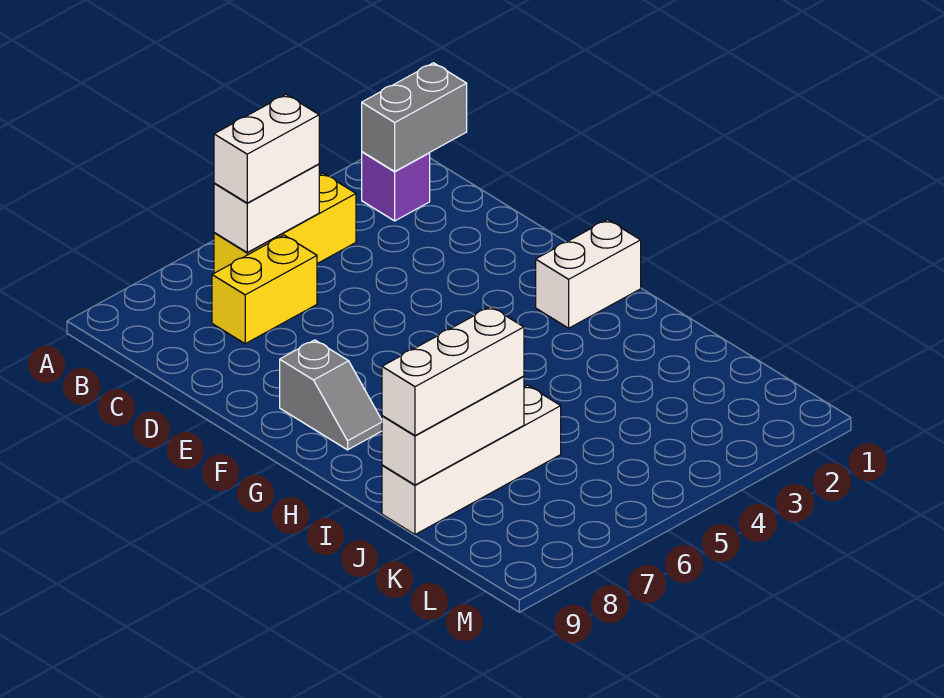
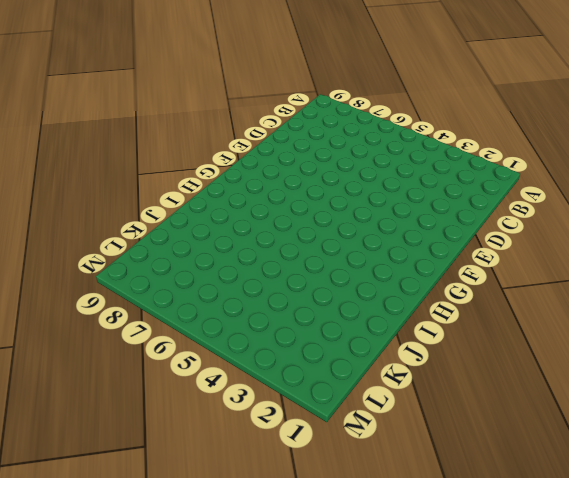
none -> purple brick B2 level 1
none -> yellow brick B4:B6 level 1

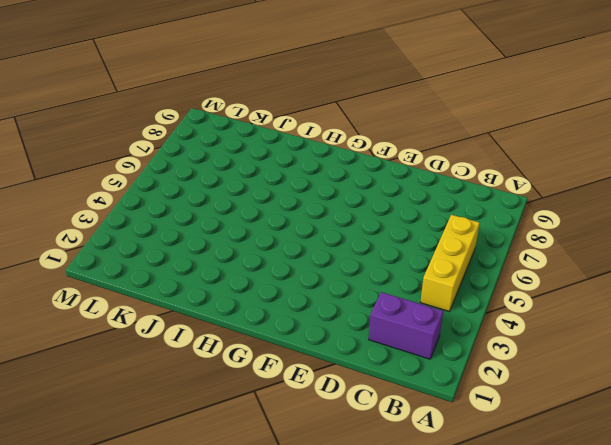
purple brick B2:C2 level 1 -> purple brick B2 level 1
none -> yellow brick C6:C7 level 1
none -> grey slope F8:G8 level 1 top F

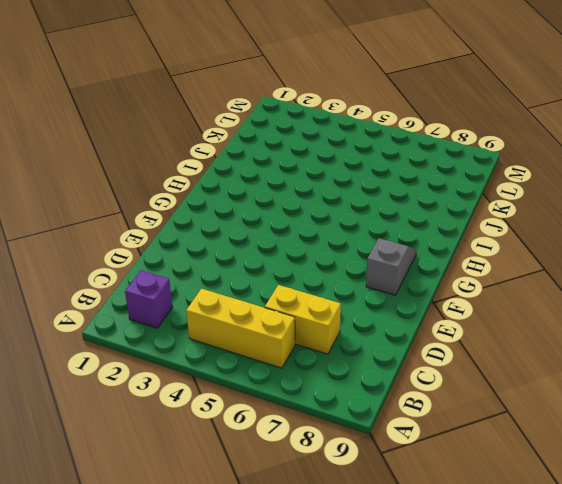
none -> white brick G1:G2 level 1
none -> white brick J6:J9 level 1

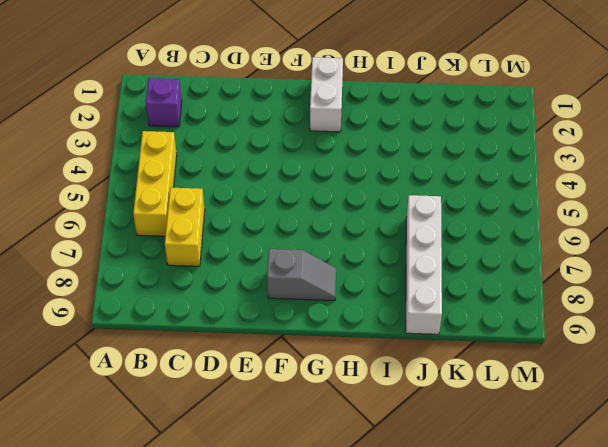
none -> grey brick B1:B2 level 2
none -> white brick B5:B6 level 2

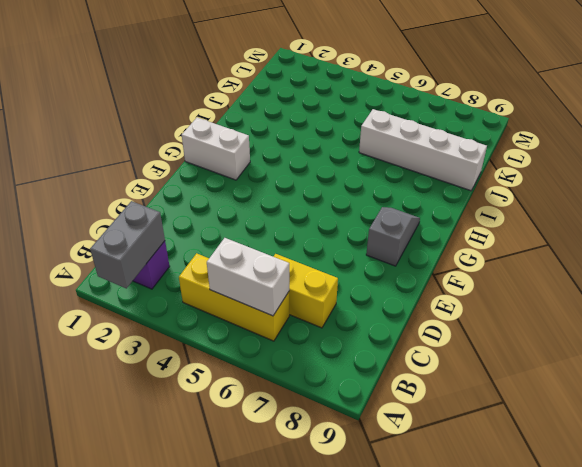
grey brick A2:B2 level 2 -> grey brick B1:B2 level 2
none -> white brick J7:J9 level 2
none -> white brick B5:B6 level 3

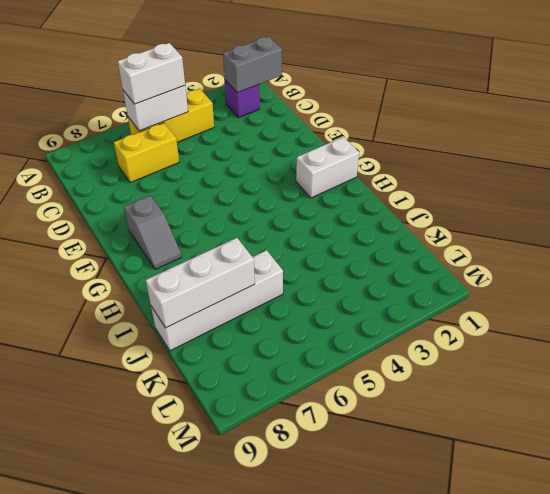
none -> white brick J7:J9 level 3

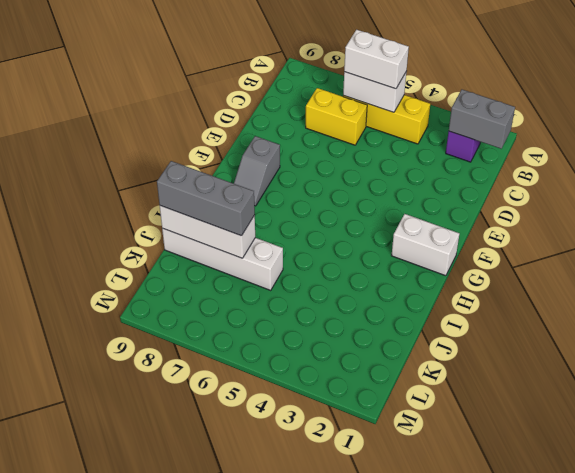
grey brick J7:J9 level 3 -> white brick J7:J9 level 3

